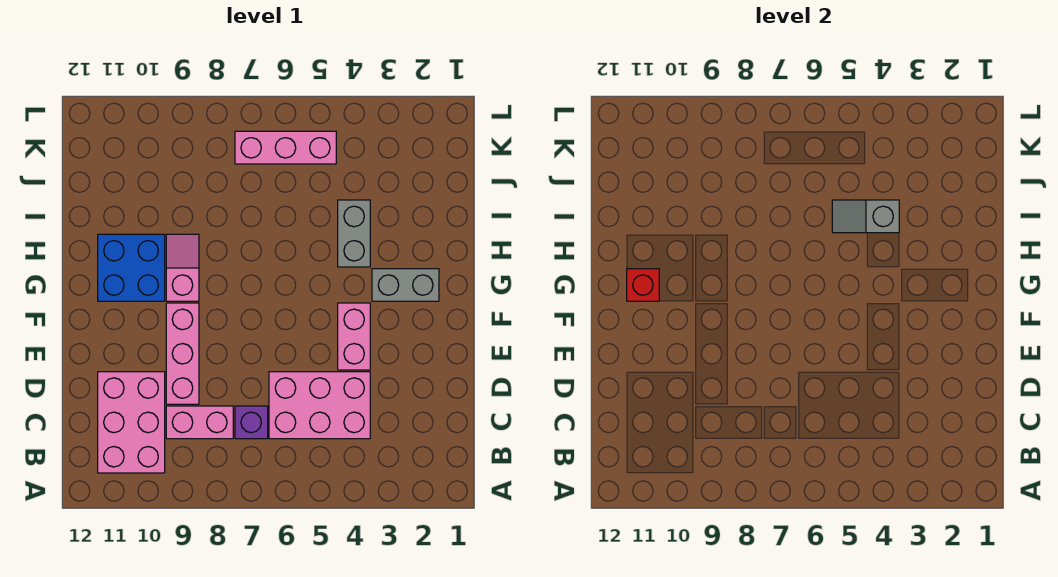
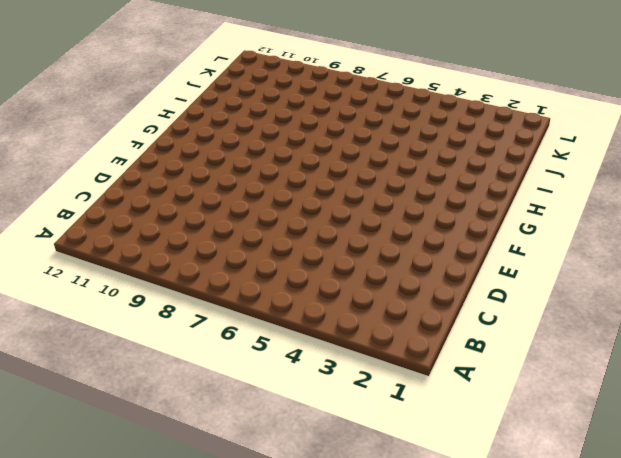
none -> pink brick B10:D11 level 1
none -> pink brick C4:D6 level 1
none -> purple brick C7 level 1

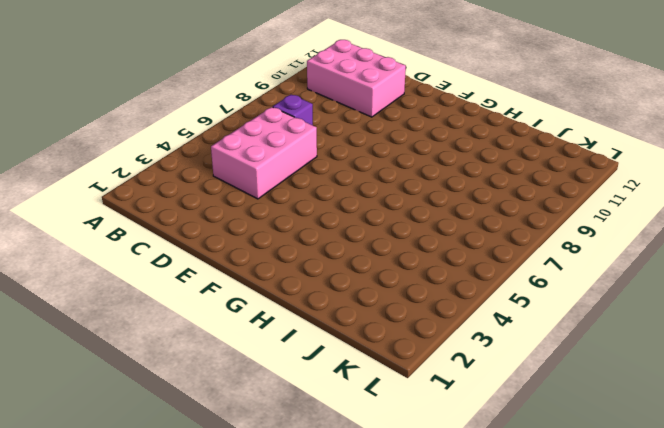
none -> pink brick C8:C9 level 1
none -> pink brick D9:F9 level 1
none -> pink brick E4:F4 level 1

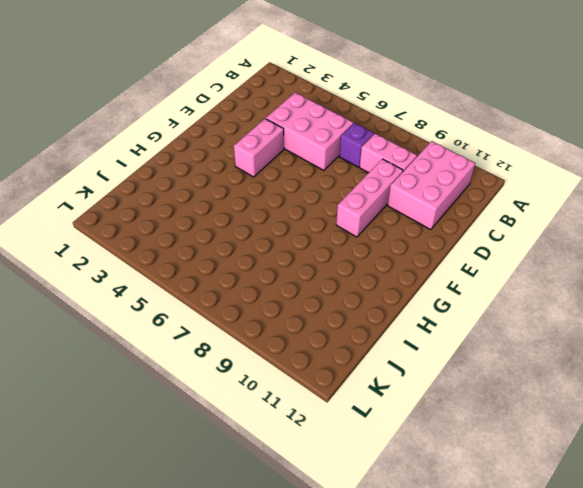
none -> grey brick G2:G3 level 1
none -> pink slope G9:H9 level 1 top G
none -> blue brick G10:H11 level 1

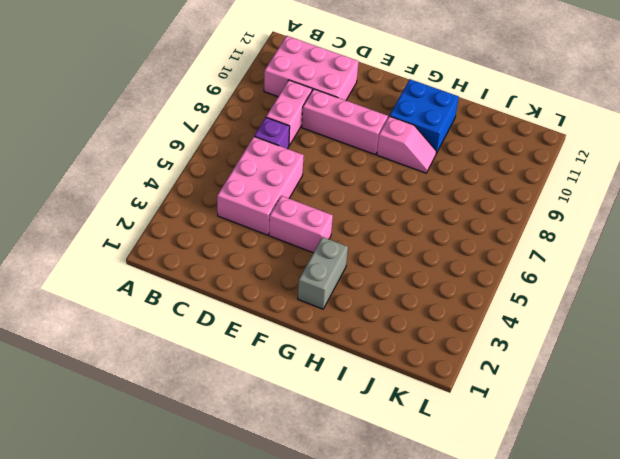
none -> grey brick H4:I4 level 1
none -> pink brick K5:K7 level 1
none -> red brick G11 level 2

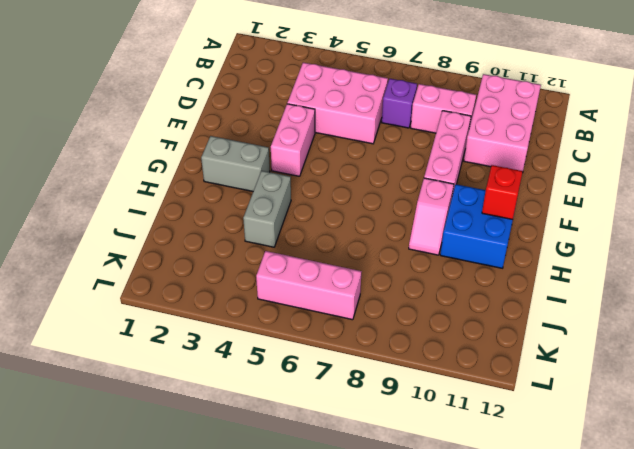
none -> grey slope I4:I5 level 2 top 4

